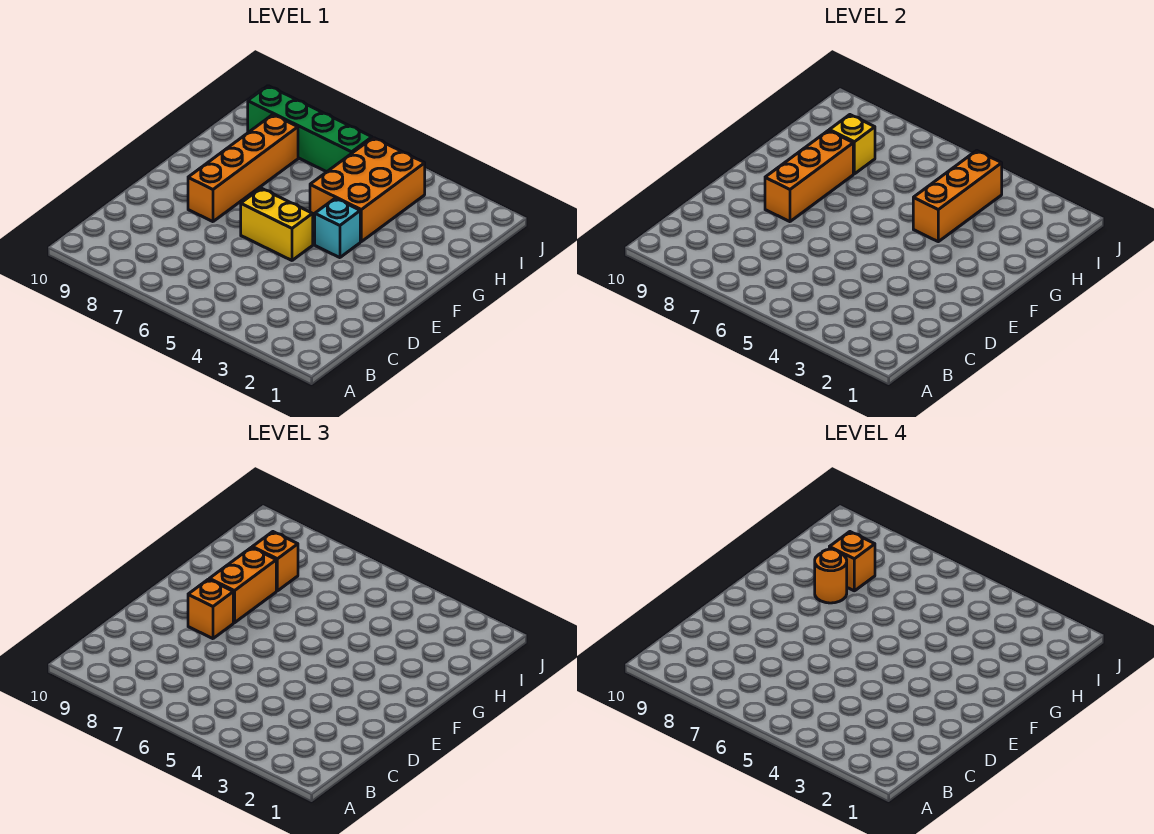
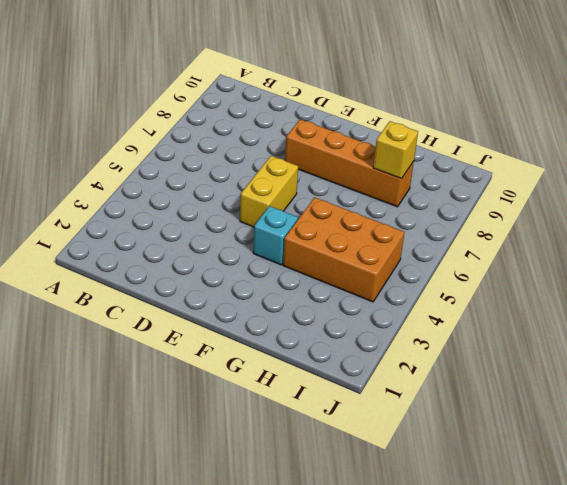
none -> green brick I6:I9 level 1
none -> orange brick E8:G8 level 2
none -> orange brick G4:I4 level 2

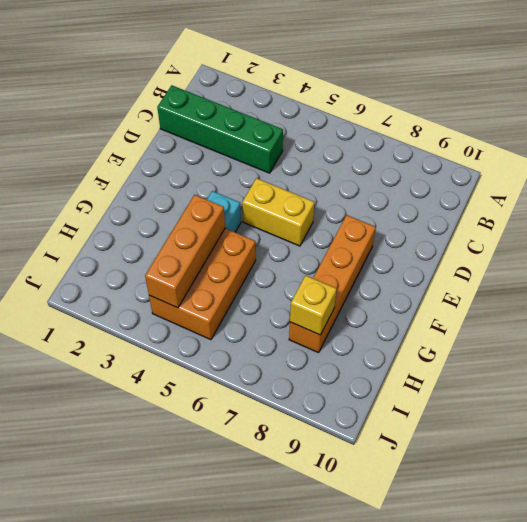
green brick C1:C4 level 1 -> green brick I6:I9 level 1
none -> orange brick E8:G8 level 2
none -> orange brick E8 level 3
none -> orange brick F8:G8 level 3

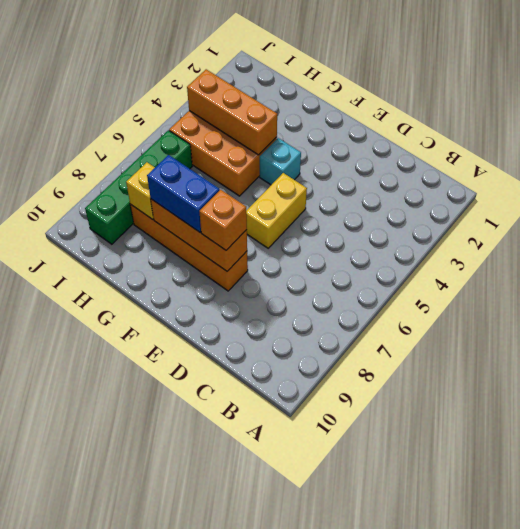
blue brick F8:G8 level 3 -> orange brick F8:G8 level 3
none -> orange brick H8 level 3
none -> orange round brick G8 level 4
none -> orange brick H8 level 4

